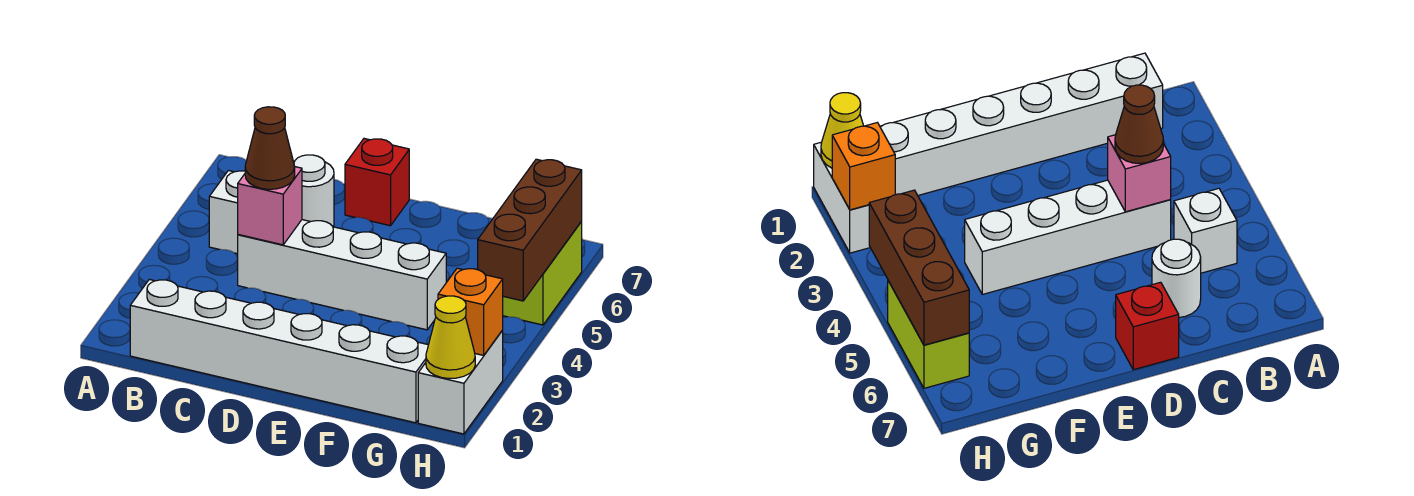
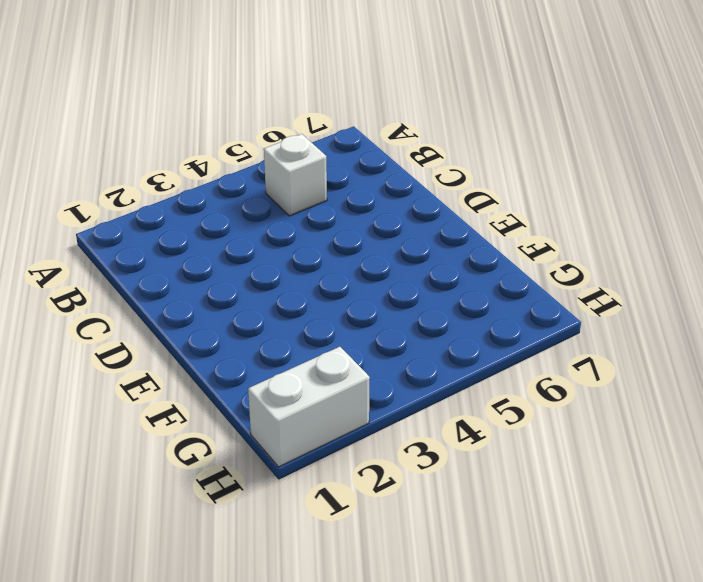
none -> white brick B1:G1 level 1
none -> white brick C4:F4 level 1
none -> white round brick C6 level 1

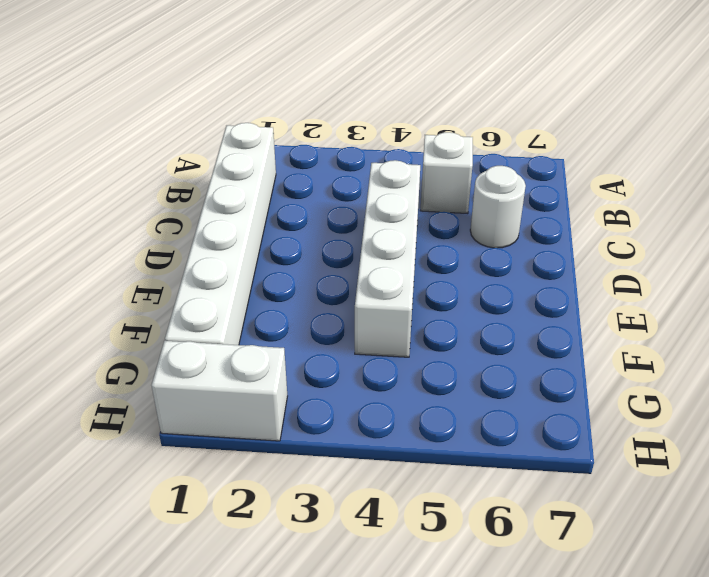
none -> red brick D7 level 1
none -> lime brick H5:H6 level 1
none -> pink brick C4 level 2

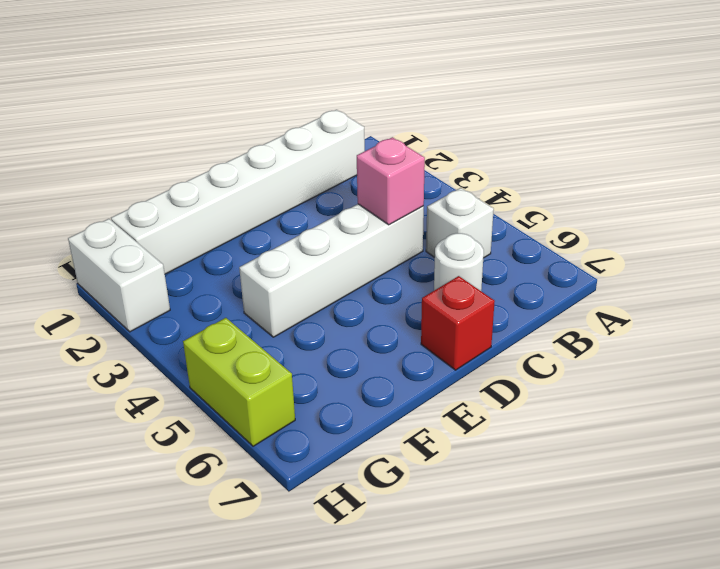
none -> yellow cone H1 level 2
none -> orange brick H2 level 2
none -> brown brick H4:H6 level 2

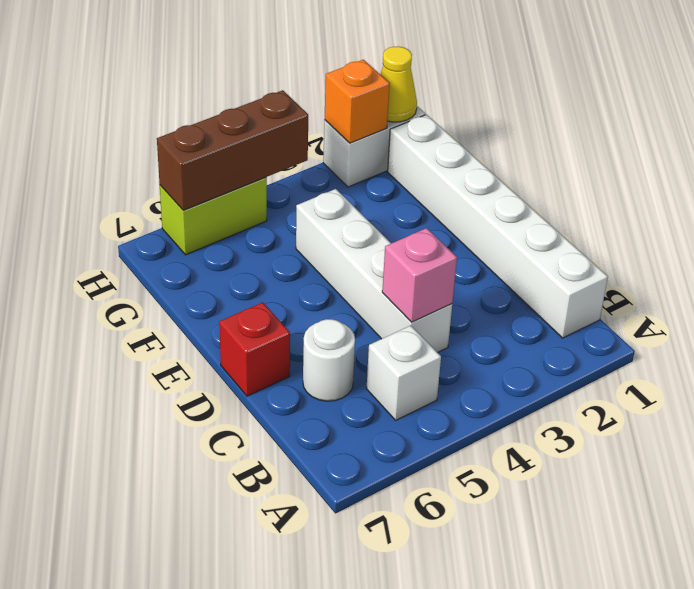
none -> brown cone C4 level 3

